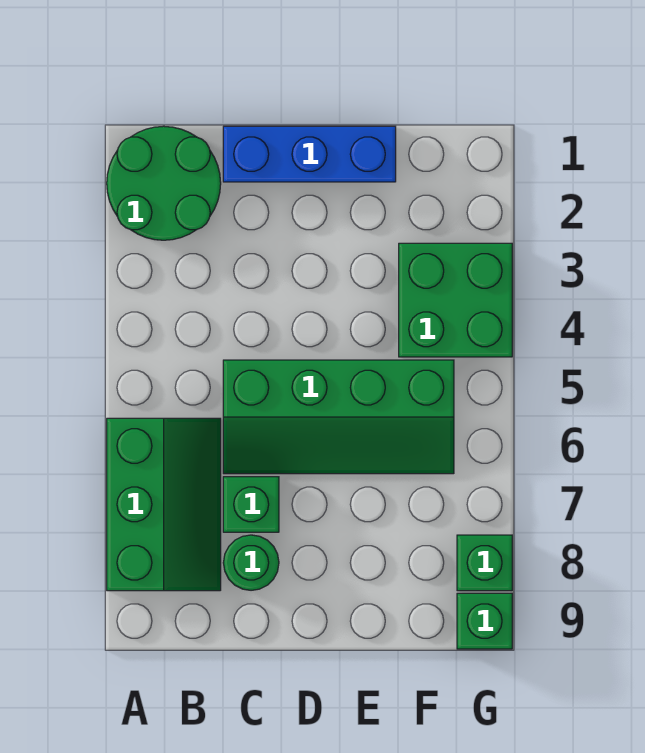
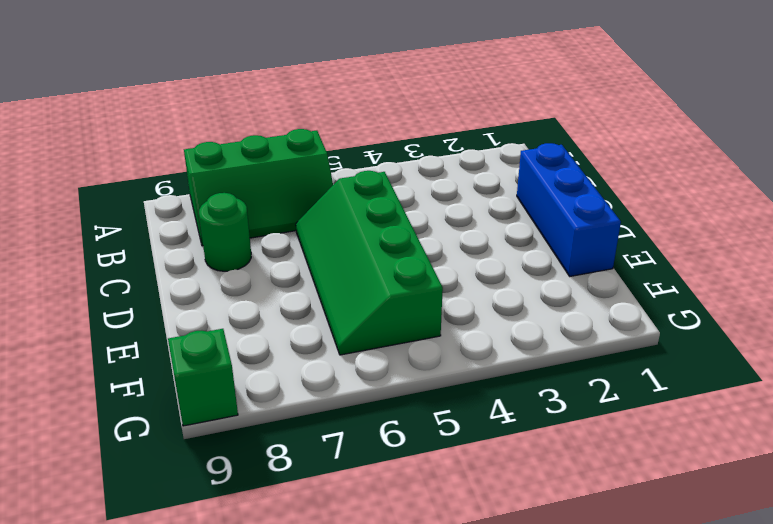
none -> green round brick A1:B2 level 1
none -> green brick C7 level 1

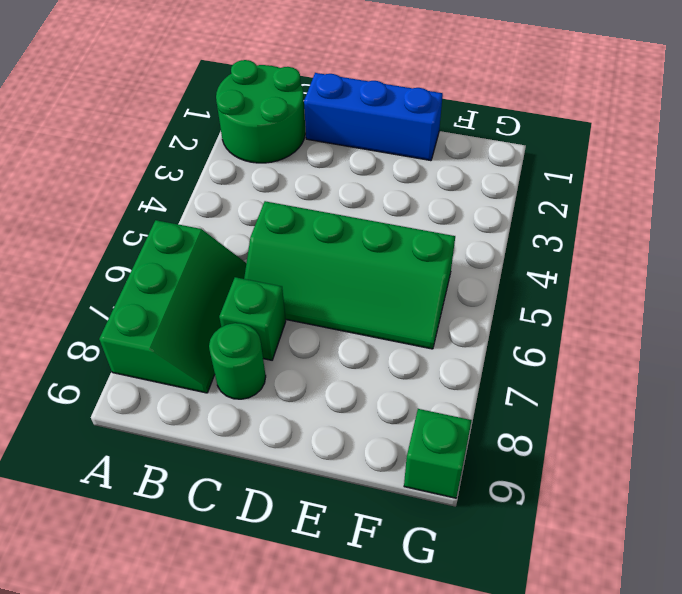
none -> green brick F3:G4 level 1
none -> green brick G8 level 1

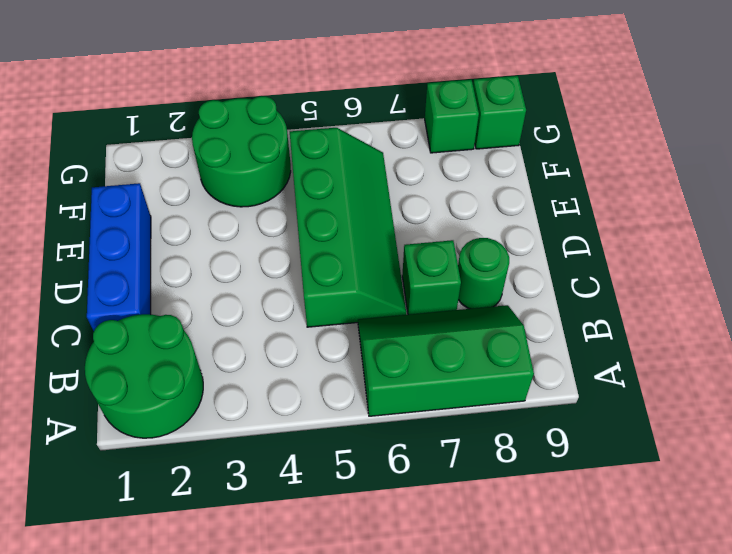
green round brick F3:G4 level 1 -> green brick F3:G4 level 1

